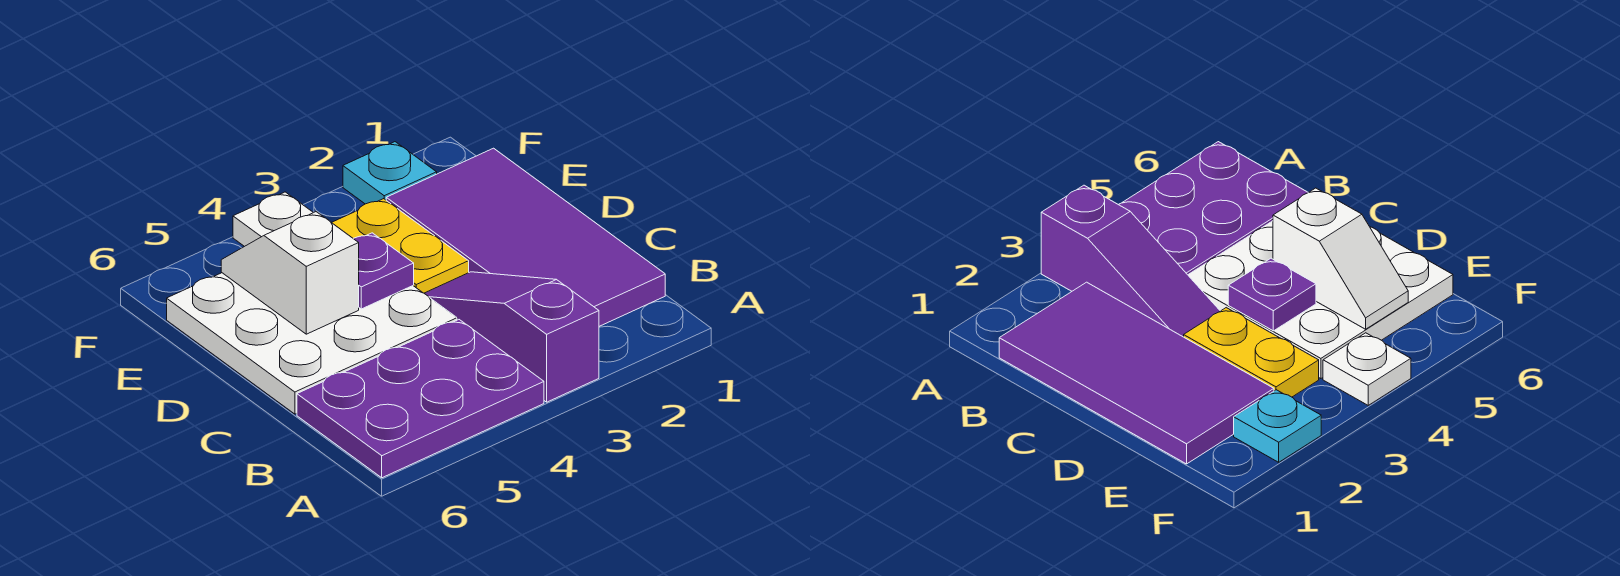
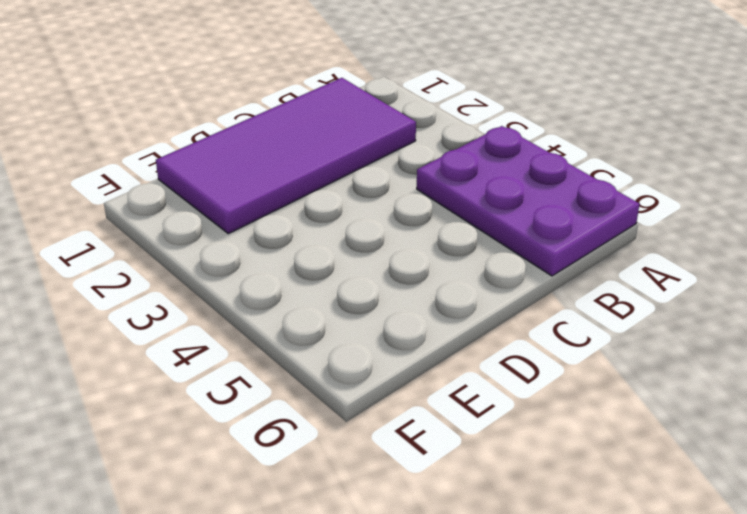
none -> purple slope A3:C3 level 1 top A
none -> white plate C4:E6 level 1

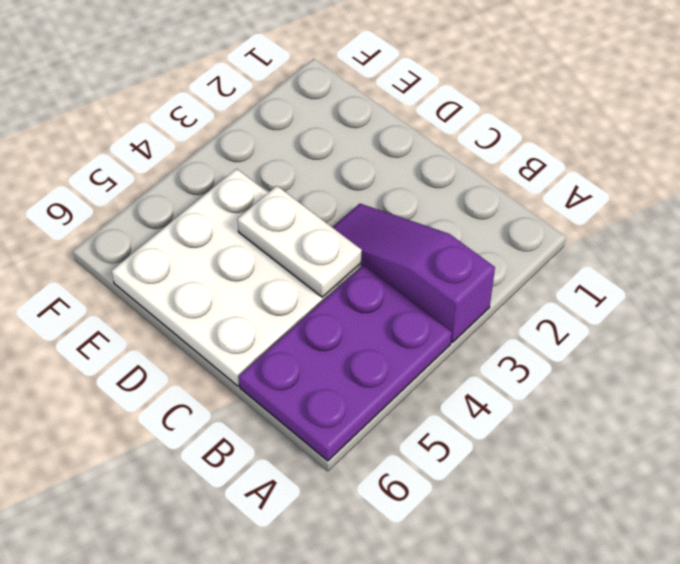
white plate C4:D4 level 2 -> purple plate D4 level 2
none -> purple tile B1:E2 level 1
none -> yellow plate D3:E3 level 1

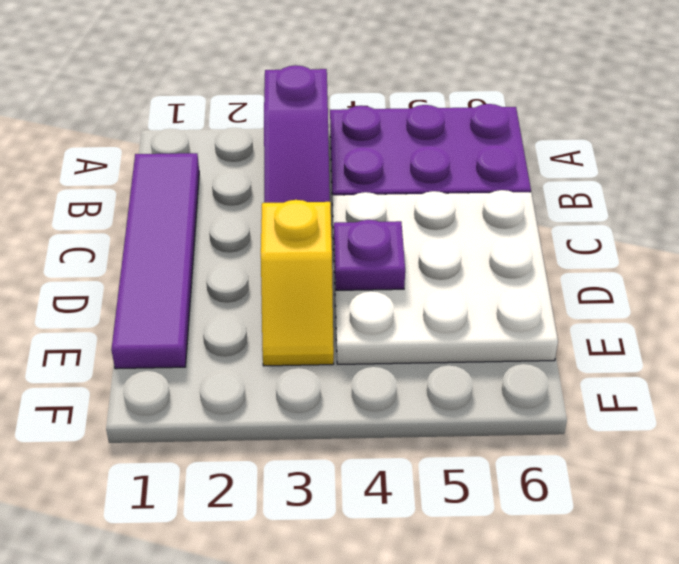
purple tile B1:E1 level 1 -> purple tile B1:E2 level 1
yellow slope D3:E3 level 1 top D -> yellow plate D3:E3 level 1
none -> cyan plate F2 level 1
none -> white plate F4 level 1

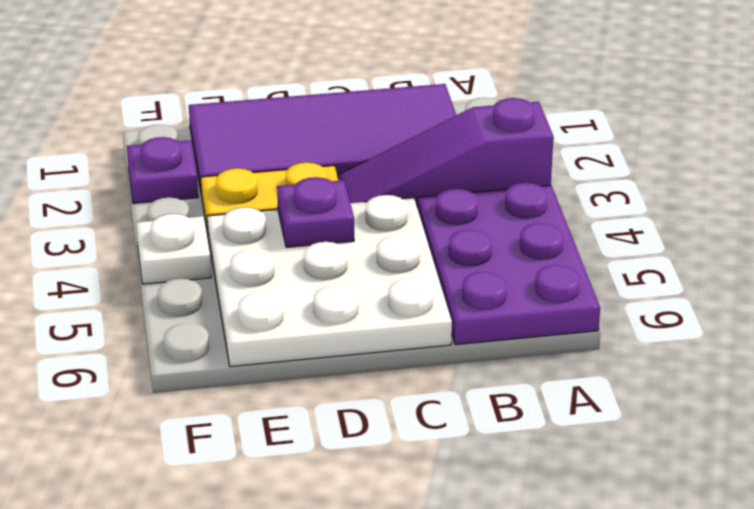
purple plate F2 level 1 -> cyan plate F2 level 1
none -> white slope D5:E5 level 2 top D

